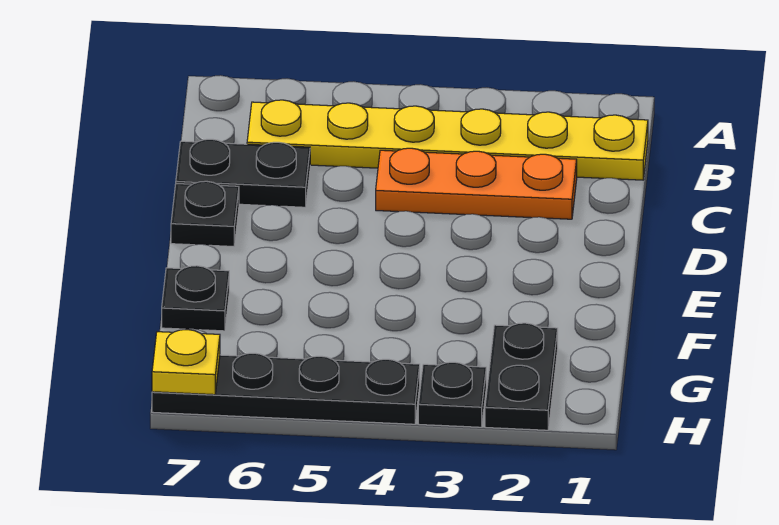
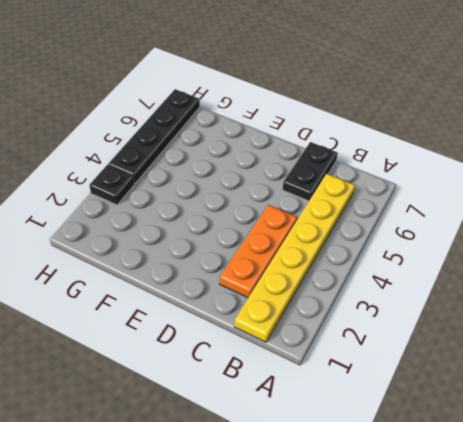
none -> black plate D7 level 1
none -> black plate F7 level 1

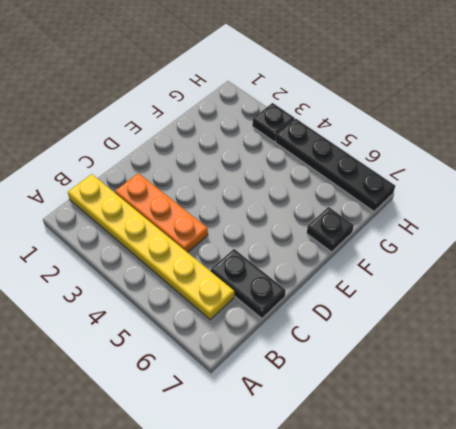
none -> black plate D7 level 1
none -> black plate G2:H2 level 1

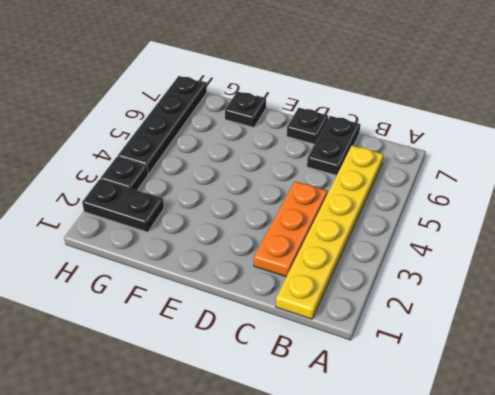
none -> yellow plate H7 level 2

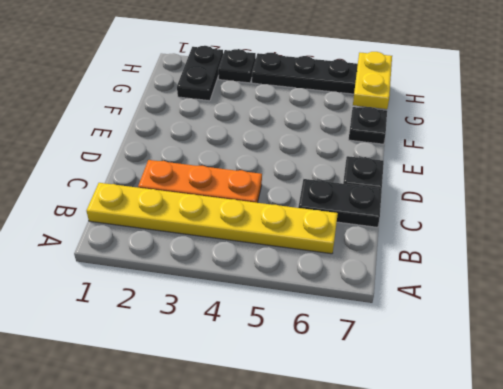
yellow plate G7:H7 level 2 -> yellow plate H7 level 2

